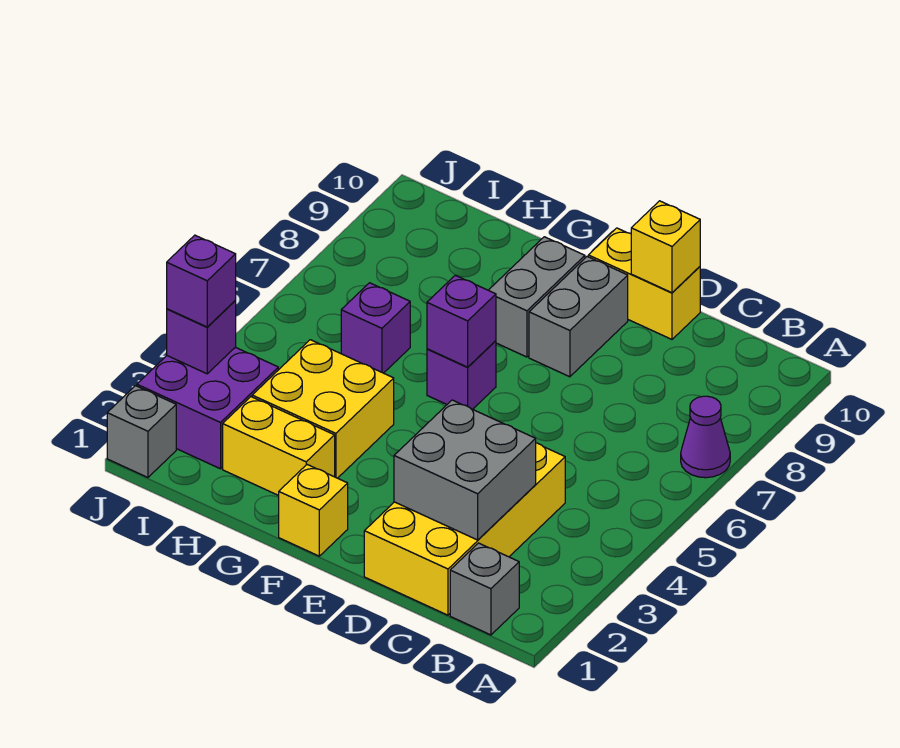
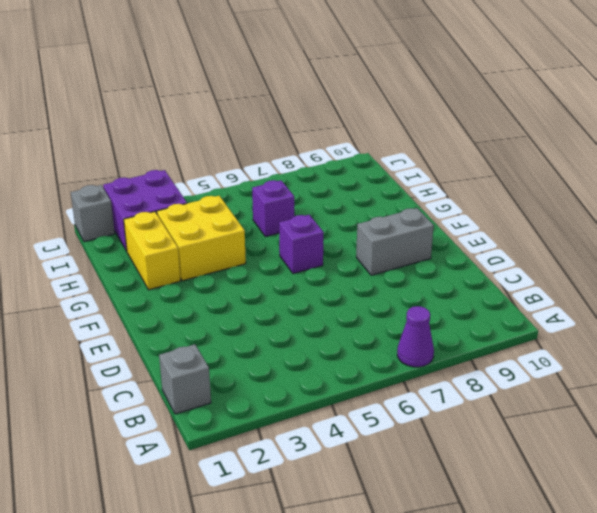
none -> yellow brick C1:D4 level 1
none -> yellow brick D10:E10 level 1
none -> yellow brick F1 level 1

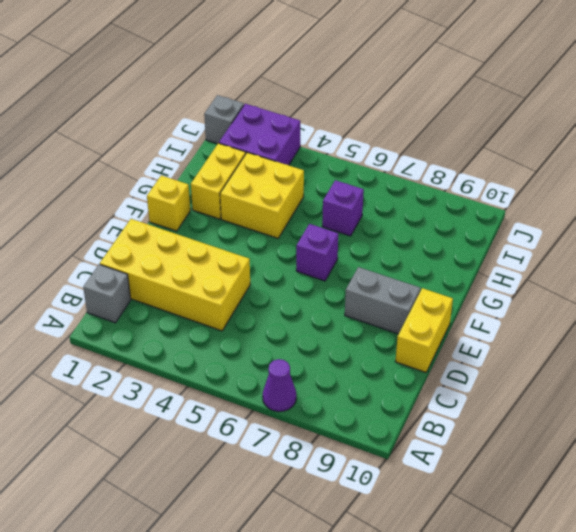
none -> grey brick F8:F9 level 1
none -> grey brick C2:D3 level 2
none -> yellow brick D10 level 2

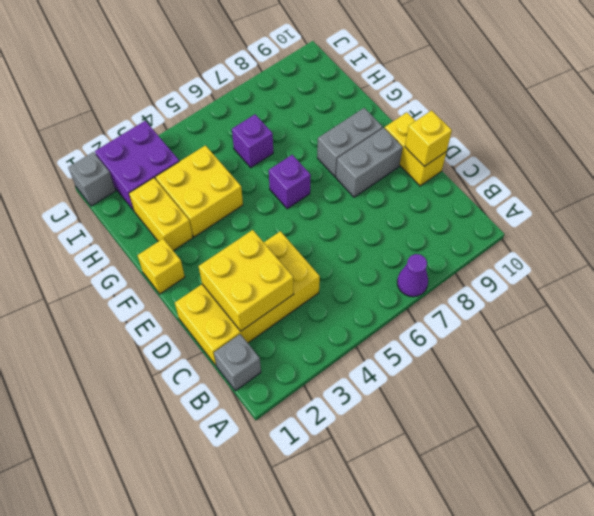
yellow brick C2:D3 level 2 -> grey brick C2:D3 level 2
none -> purple brick F6 level 2
none -> purple brick J3 level 2
none -> purple brick J3 level 3

